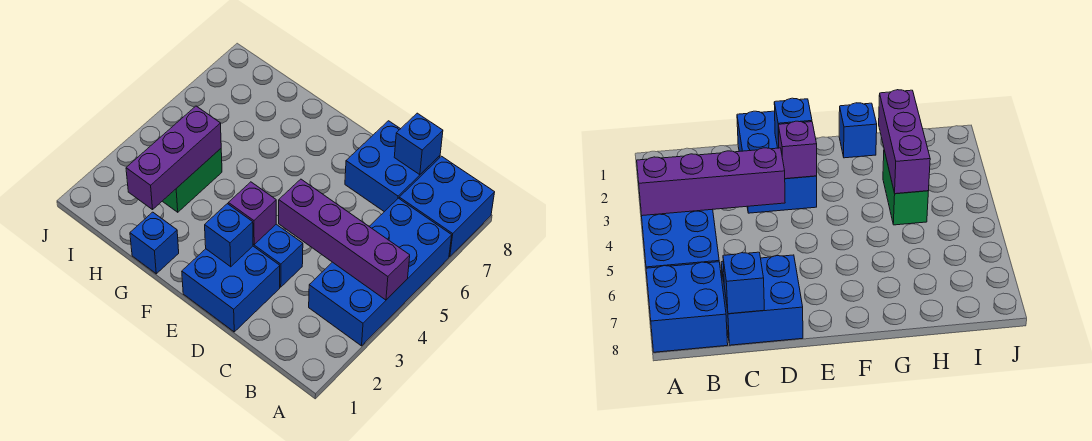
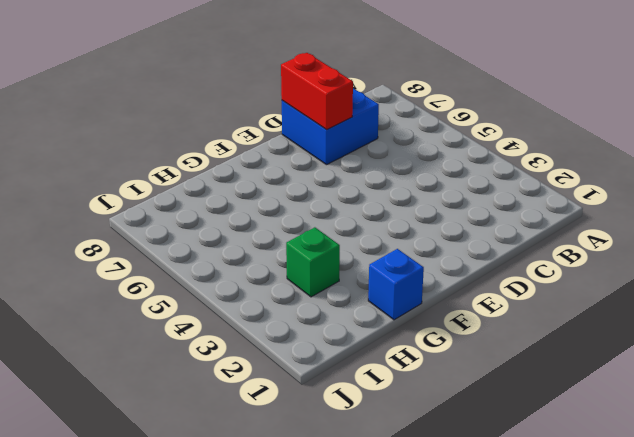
red brick D7:D8 level 2 -> none
green brick H3 level 1 -> green brick H3:H4 level 1
none -> blue brick A3:B6 level 1
none -> blue brick A7:B8 level 1
none -> blue brick D1:E2 level 1

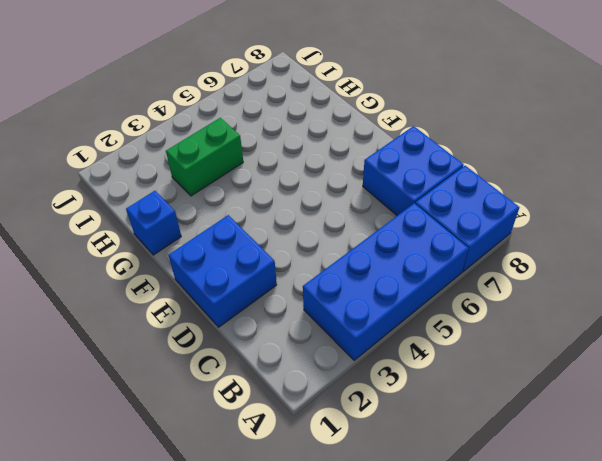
none -> blue brick D3:E3 level 1
none -> purple brick A4:D4 level 2
none -> blue brick C8 level 2

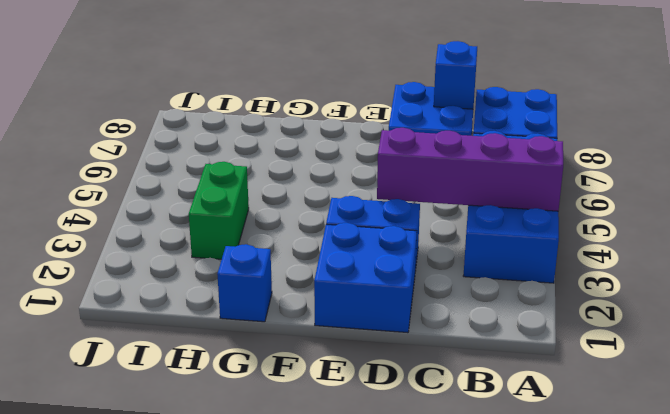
none -> blue brick E2 level 2
none -> purple brick E3 level 2
none -> purple brick H2:H4 level 2

